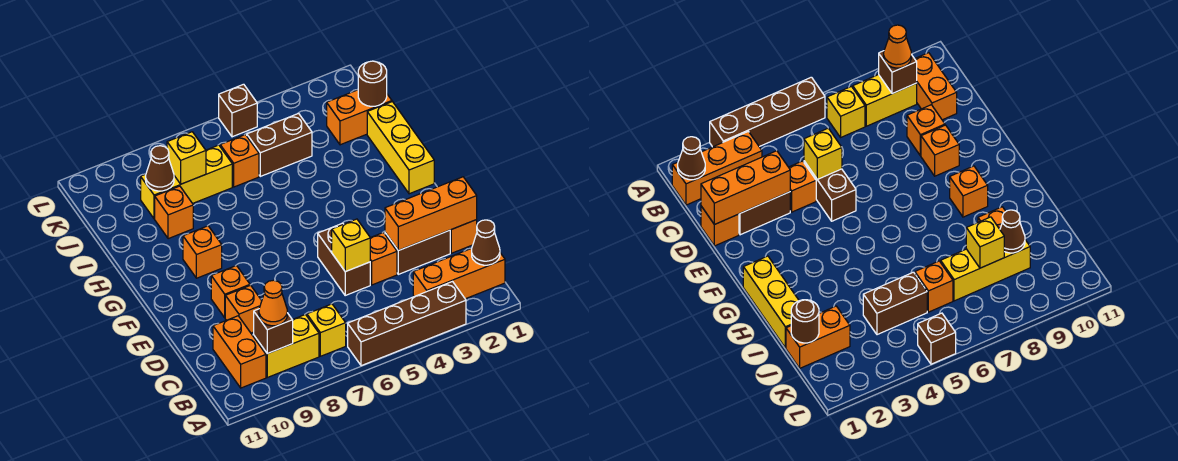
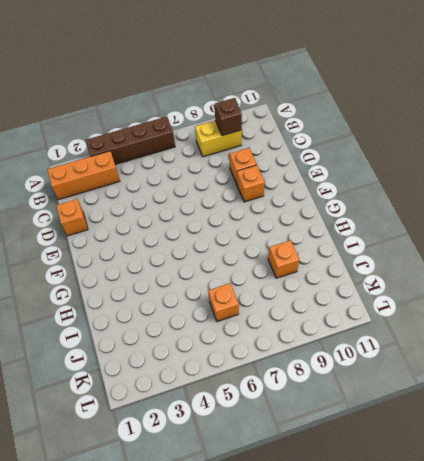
none -> yellow brick B7 level 1
none -> orange brick B10:C10 level 1
none -> brown brick D2:D3 level 1

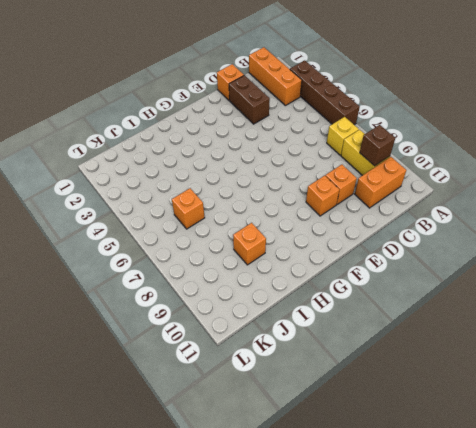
none -> orange brick D4 level 1
none -> brown brick D5:E5 level 1
none -> yellow brick G1:I1 level 1

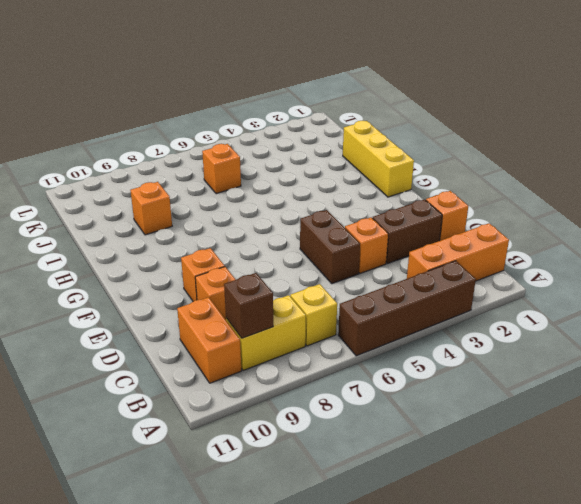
none -> orange brick G9 level 1
none -> orange brick J1:J2 level 1
none -> brown brick J4:J5 level 1

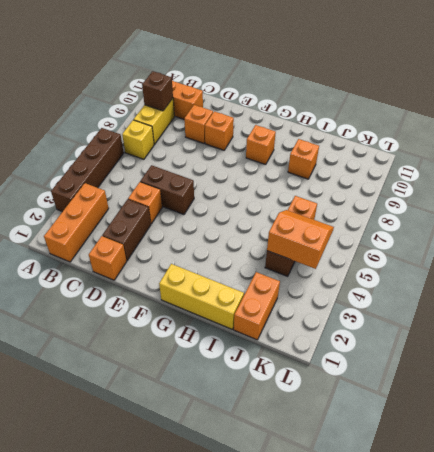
orange slope J4:K5 level 2 top 4 -> none
none -> yellow brick J7:J9 level 1
none -> brown brick L5 level 1
none -> brown cone B1 level 2

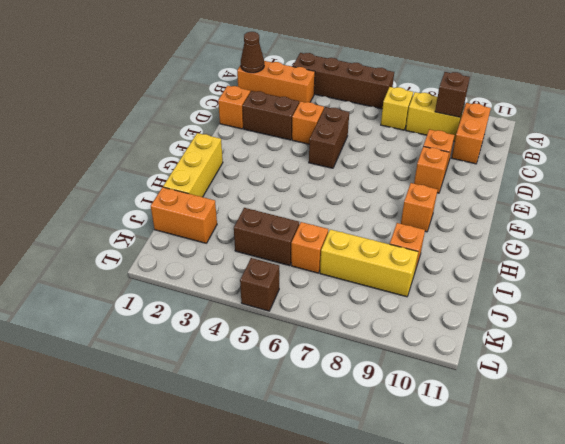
none -> orange brick D1:D3 level 2
none -> yellow brick D5 level 2
none -> brown round brick J1 level 2

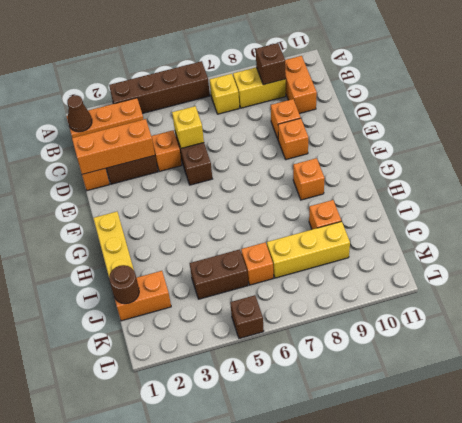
none -> yellow brick J8 level 2
none -> brown cone J9 level 2
none -> orange cone B9 level 3

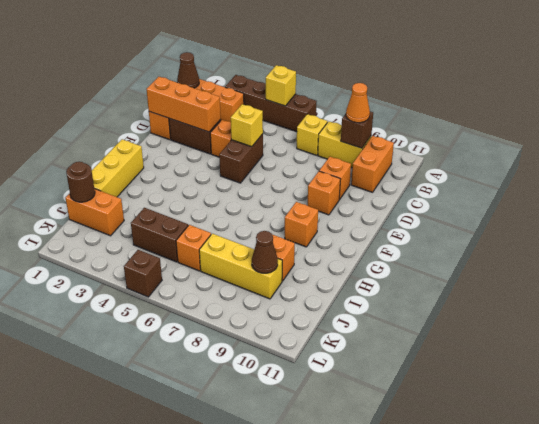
yellow brick A5 level 2 -> yellow brick J8 level 2

